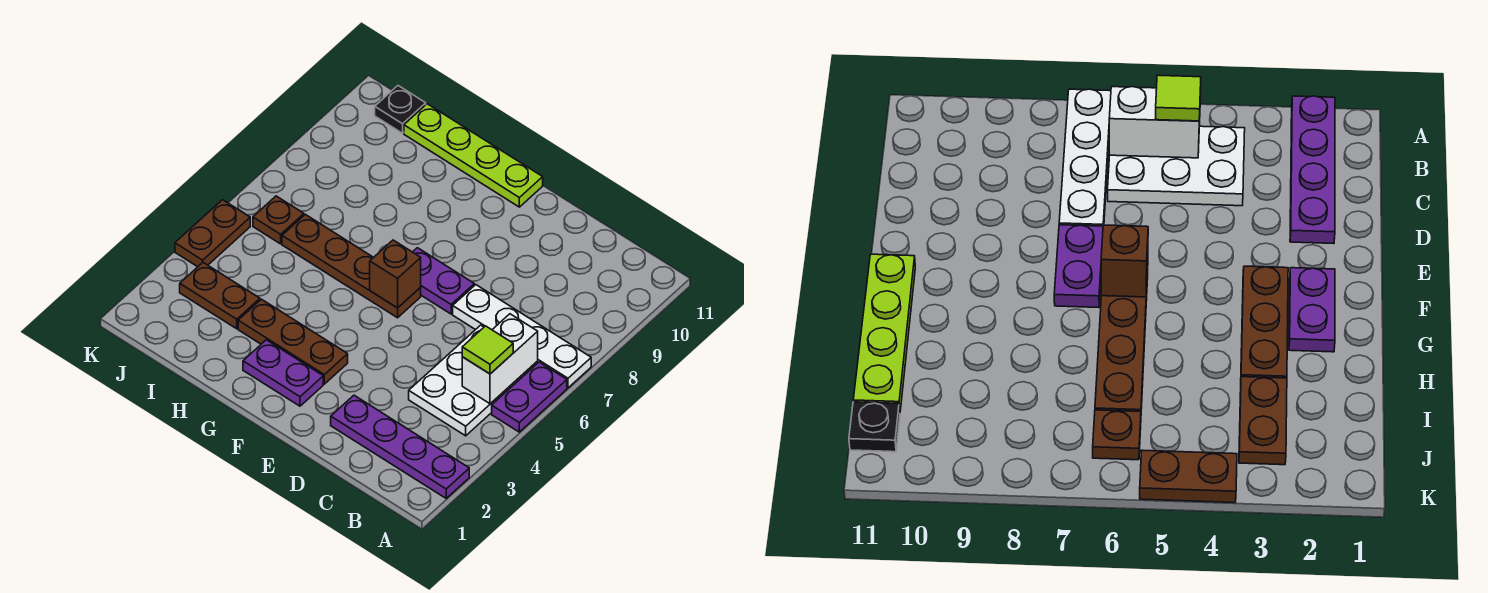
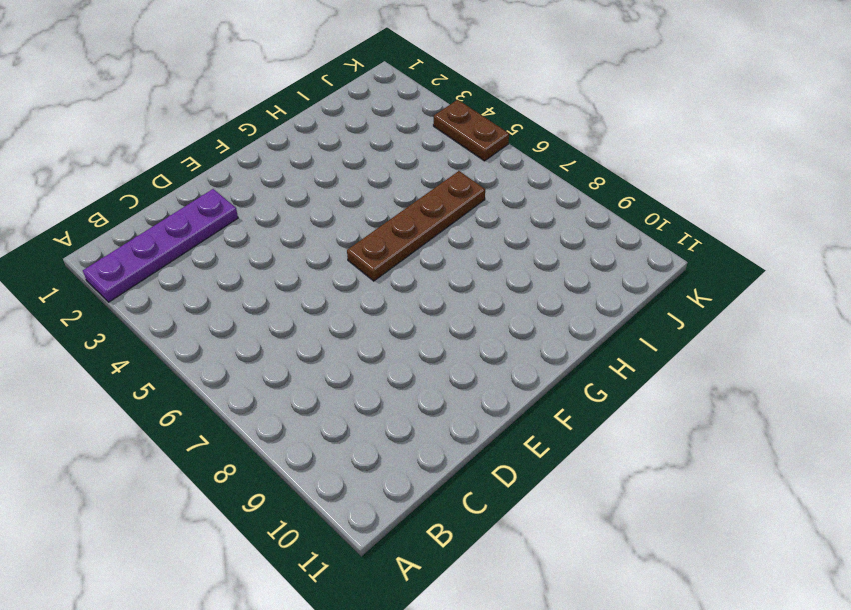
none -> purple plate A5:A6 level 1
none -> white plate A7:D7 level 1
none -> white plate B4:C6 level 1

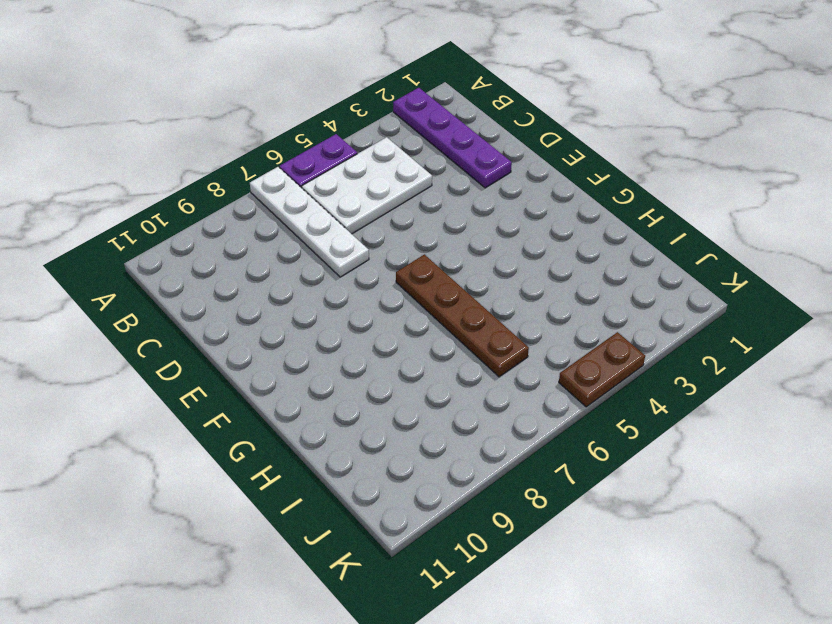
none -> purple plate E7:F7 level 1
none -> purple plate F2:G2 level 1
none -> brown plate F3:H3 level 1

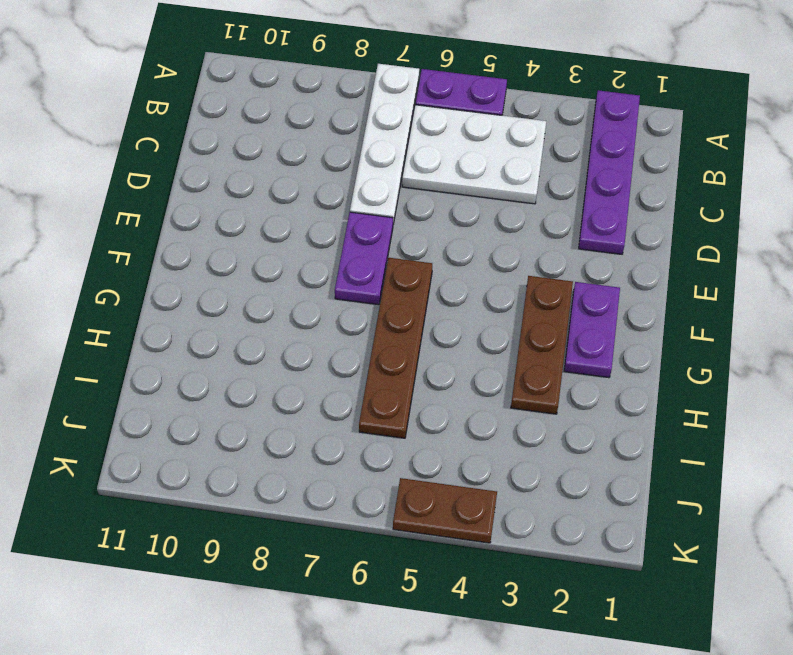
none -> lime plate F11:I11 level 1
none -> brown plate I3:J3 level 1
none -> brown plate J6 level 1

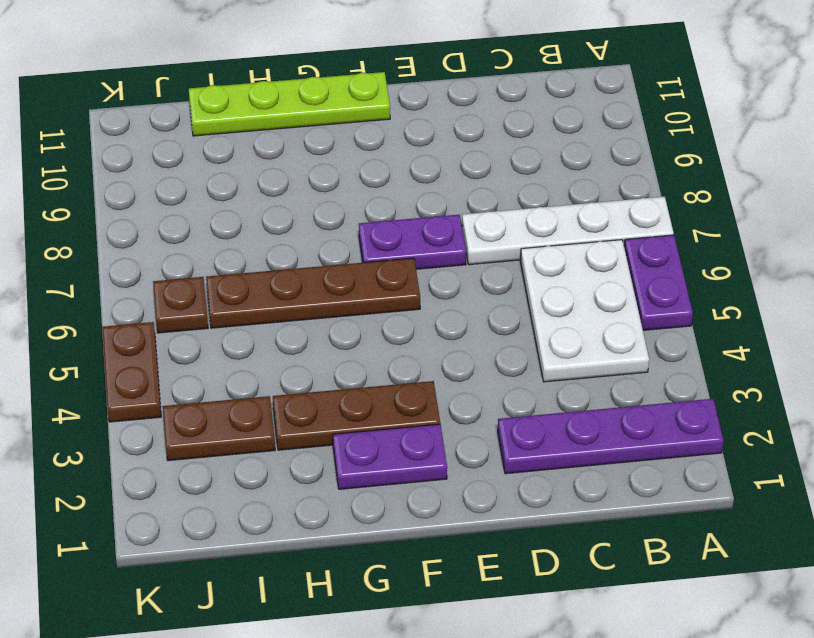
none -> black plate J11 level 1
none -> white brick B5:B6 level 2
none -> brown brick F6 level 2

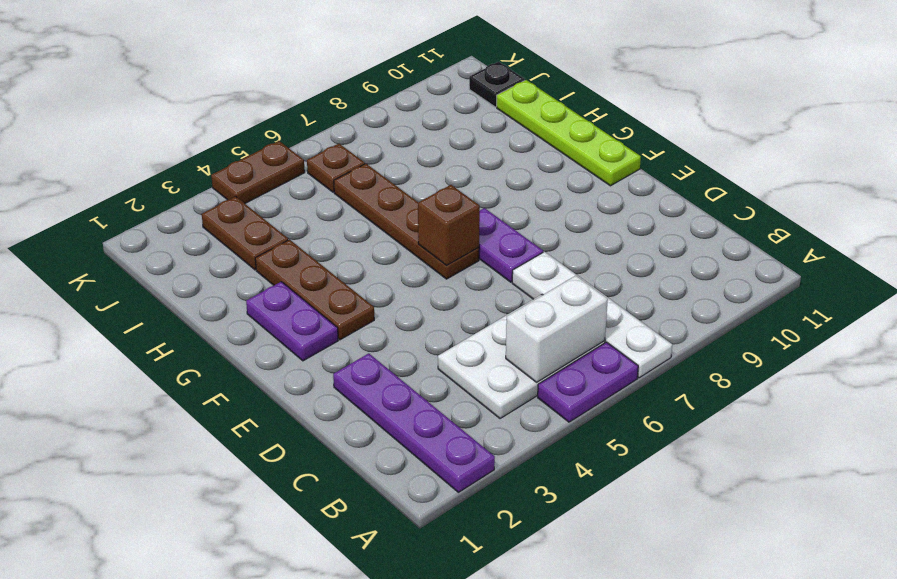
none -> lime tile B5 level 3

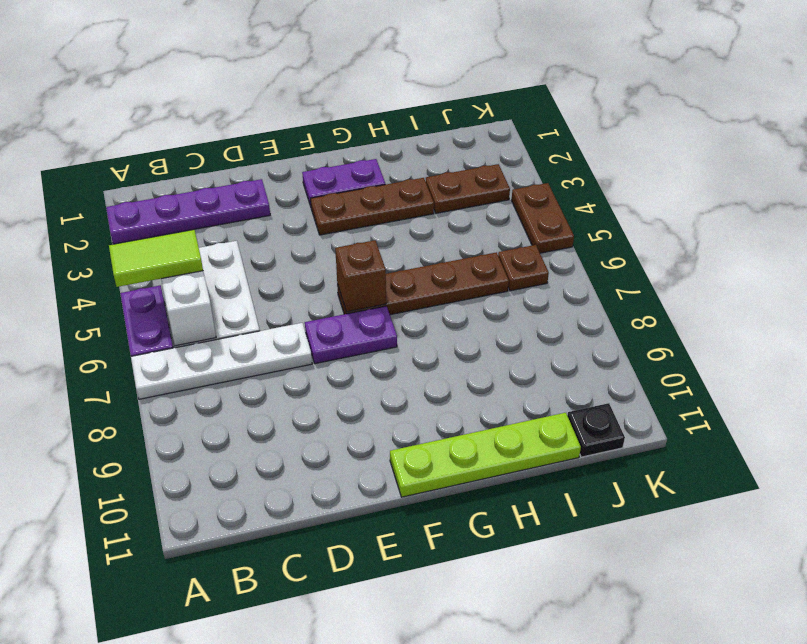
lime tile A5:B5 level 3 -> lime tile B5 level 3

